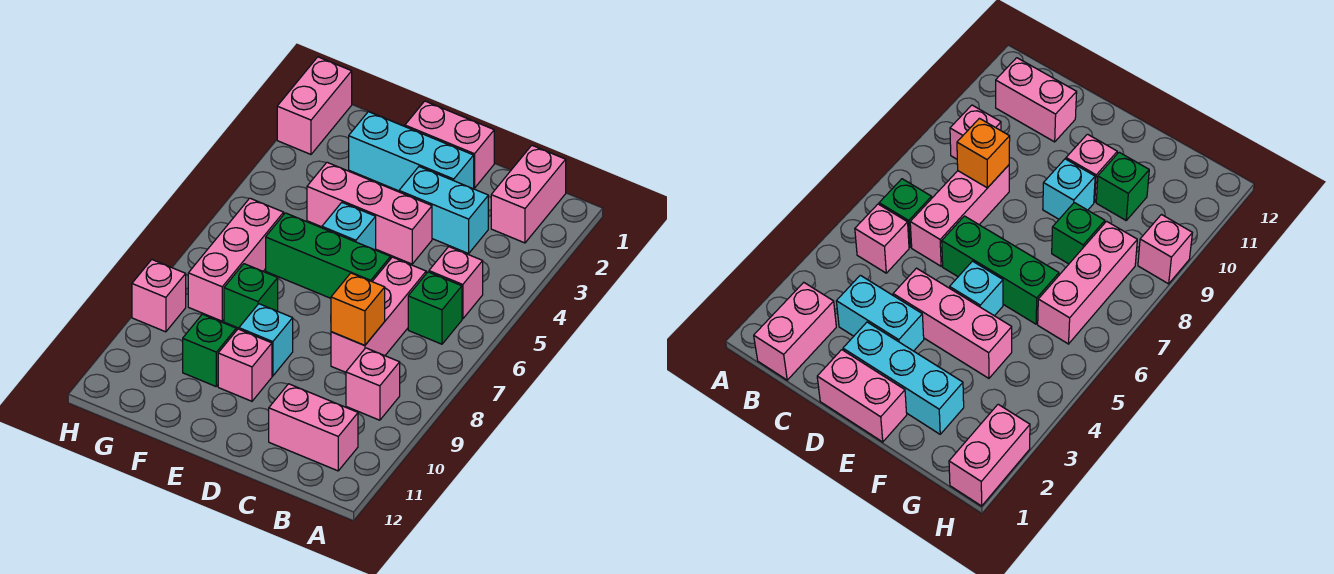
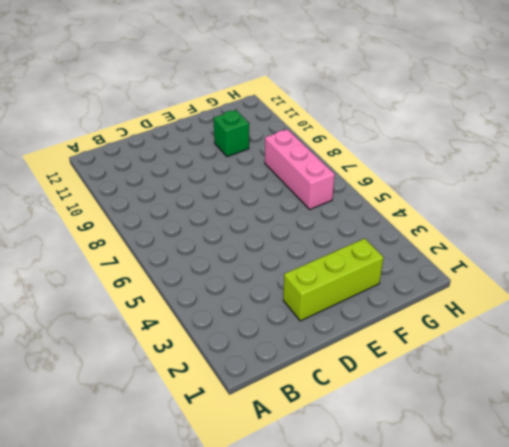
lime brick D2:F2 level 1 -> cyan brick D2:F2 level 1
none -> pink brick B1:B2 level 1
none -> pink brick B5 level 1
none -> green brick B6 level 1

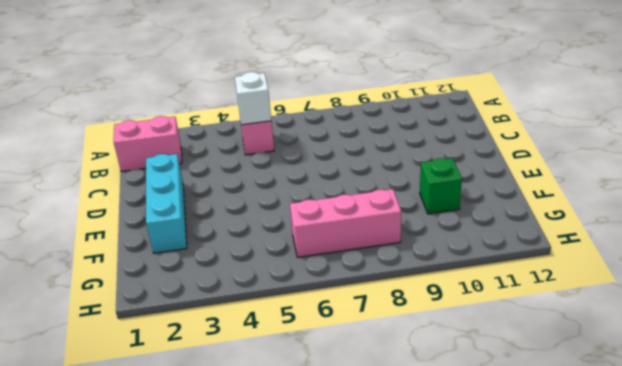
white brick B5 level 2 -> none
none -> green brick B6 level 1
none -> pink brick B9 level 1
none -> pink brick B11:C11 level 1

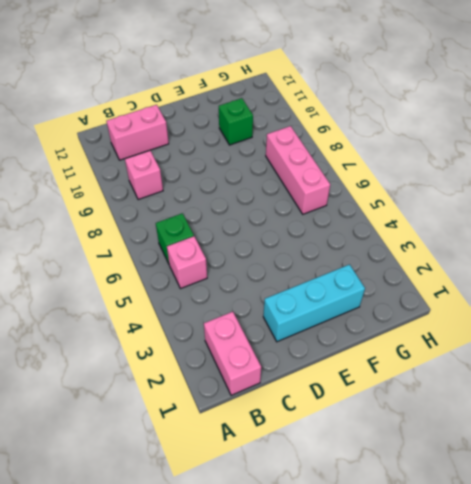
none -> cyan brick C3:D3 level 1
none -> pink brick C6:C8 level 1
none -> pink brick D1:E1 level 1

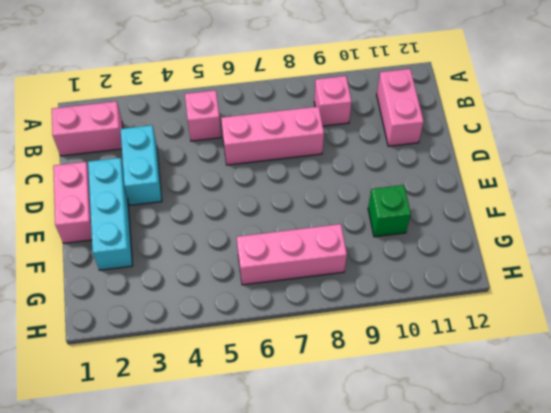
none -> green brick B6 level 1
none -> pink brick D4:F4 level 1
none -> green brick D6:F6 level 1

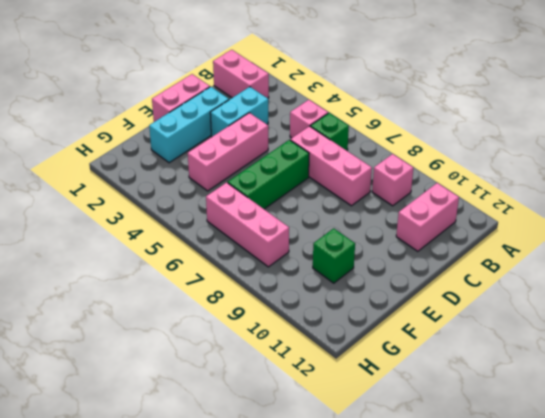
none -> cyan brick E5 level 1
none -> cyan brick E9 level 1
none -> pink brick E10 level 1

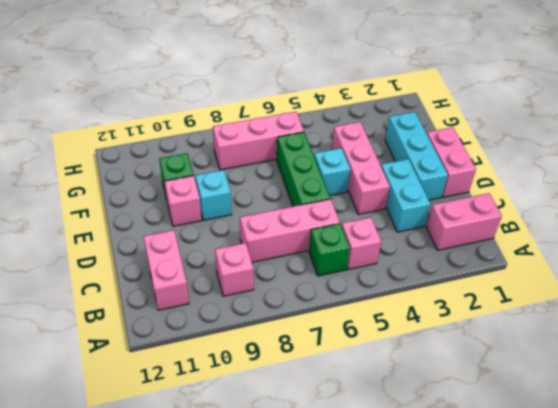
none -> green brick F8 level 1
none -> pink brick H1:H2 level 1
none -> pink brick H9 level 1

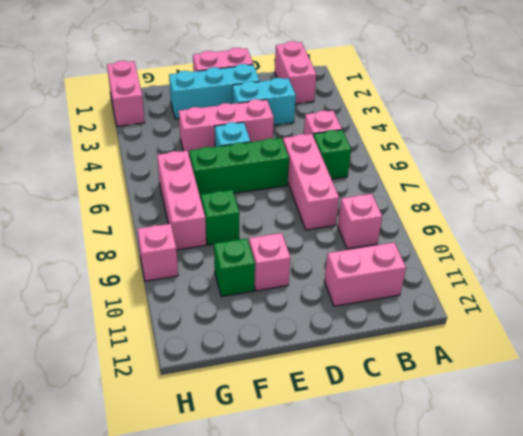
none -> cyan brick E9 level 1
none -> orange brick C8 level 2

